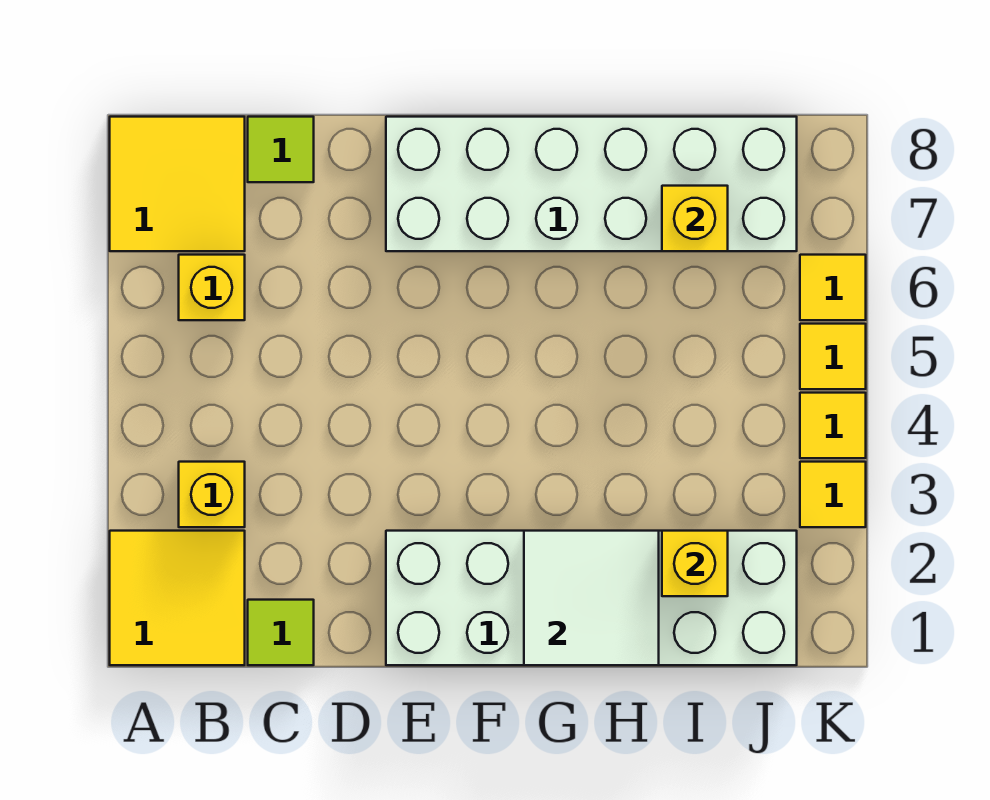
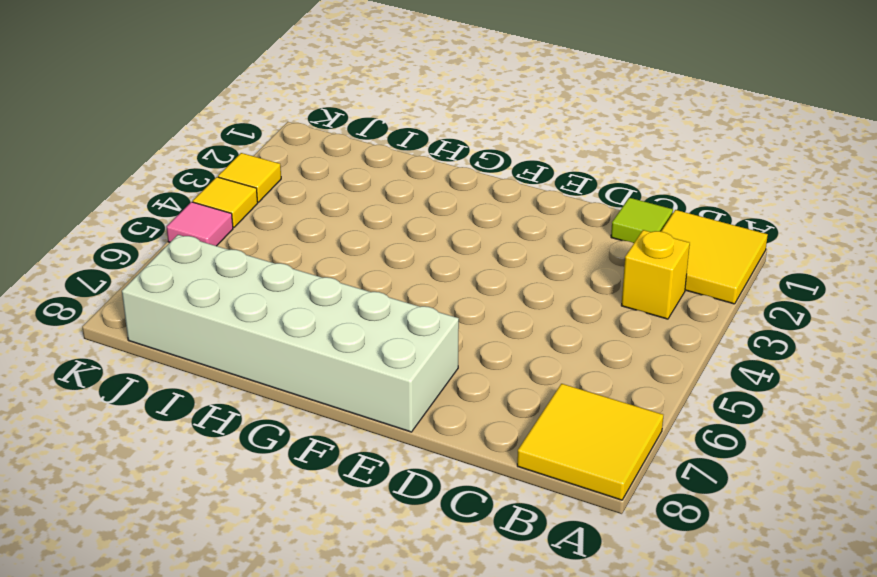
pink tile K5 level 1 -> yellow tile K5 level 1
none -> yellow brick B6 level 1
none -> lime tile C8 level 1
none -> white brick E1:J2 level 1

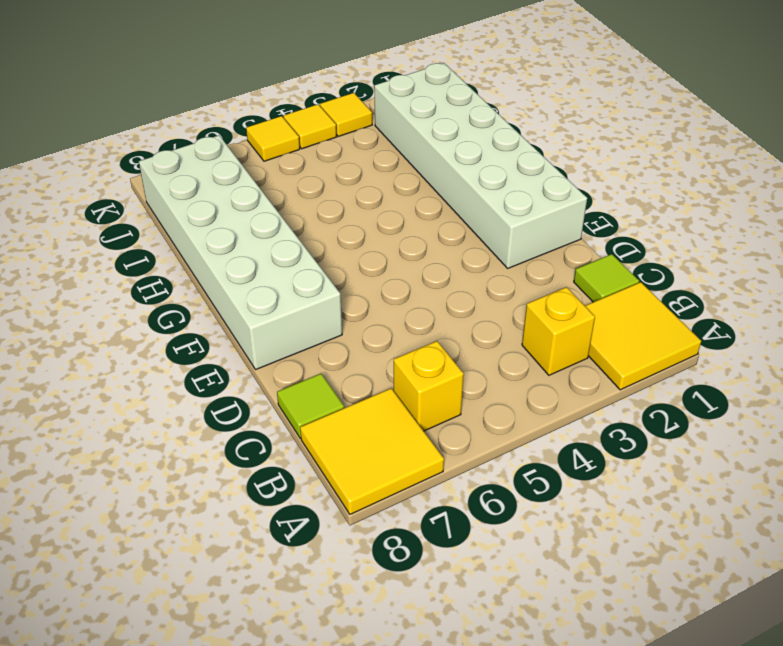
none -> yellow tile K6 level 1
none -> white tile G1:H2 level 2
none -> yellow brick I2 level 2

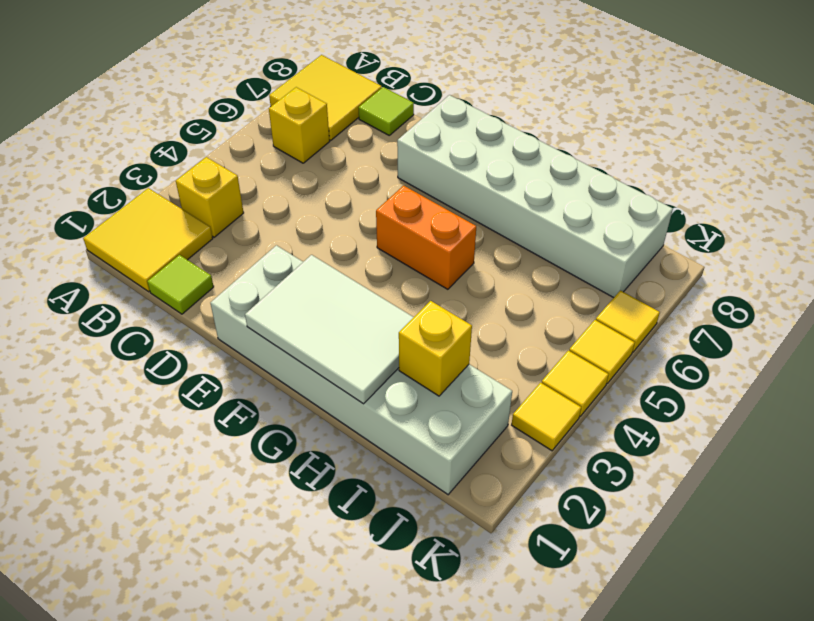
white tile F1:H2 level 2 -> white tile G1:H2 level 2
orange brick F5:G5 level 1 -> none
none -> yellow brick I7 level 2

